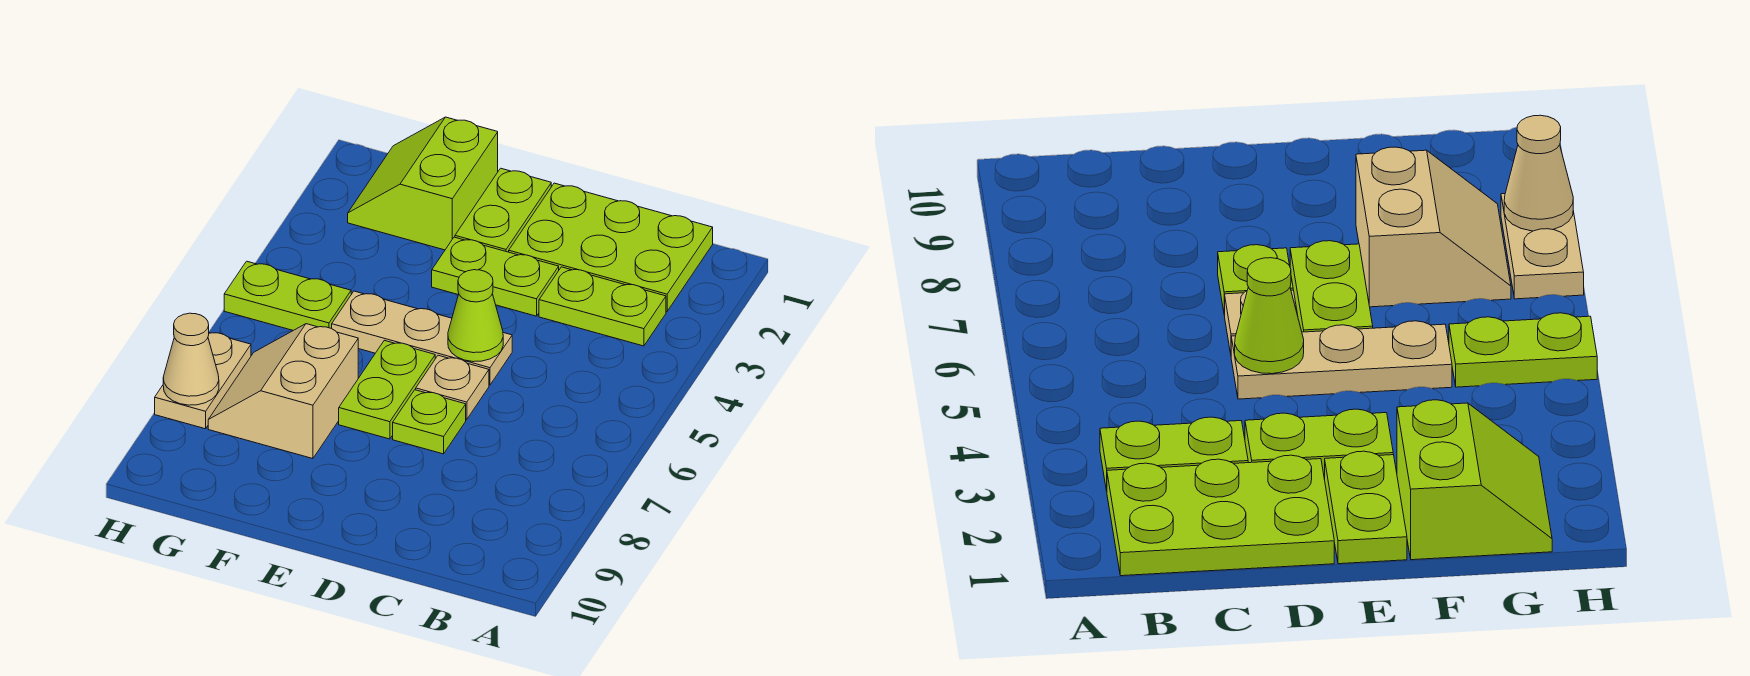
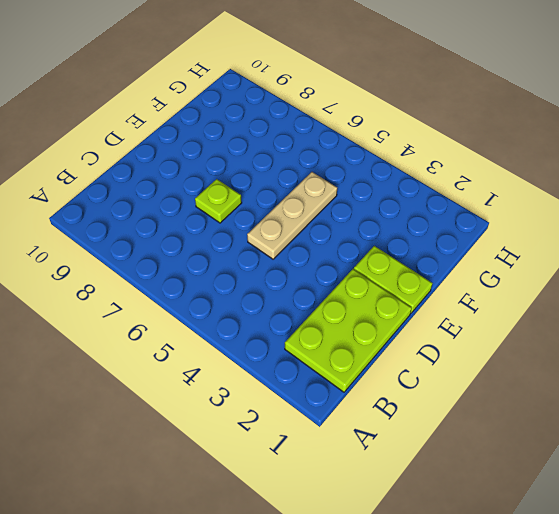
none -> lime plate B3:C3 level 1
none -> lime plate D3:E3 level 1
none -> tan plate D6 level 1

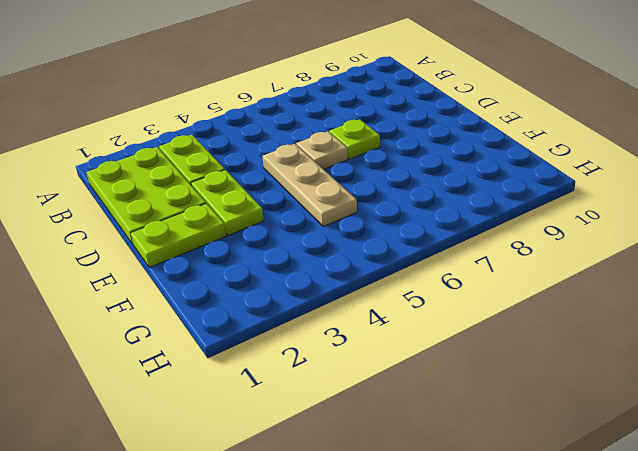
none -> lime plate E6:E7 level 1
none -> lime slope F1:G2 level 1 top F
none -> tan slope F7:G8 level 1 top F

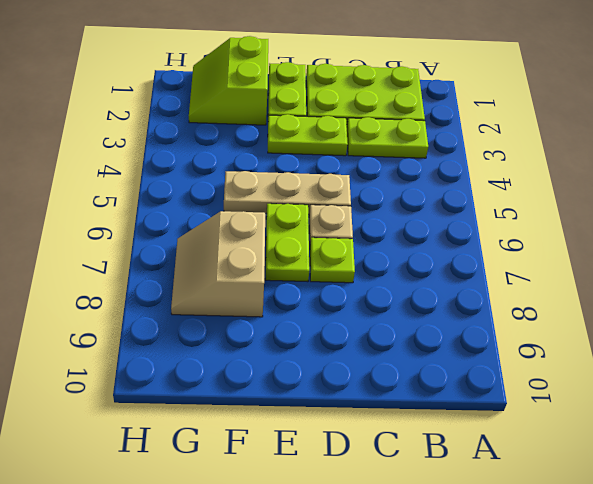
none -> lime plate G5:H5 level 1
none -> tan plate H7:H8 level 1
none -> lime cone D5 level 2

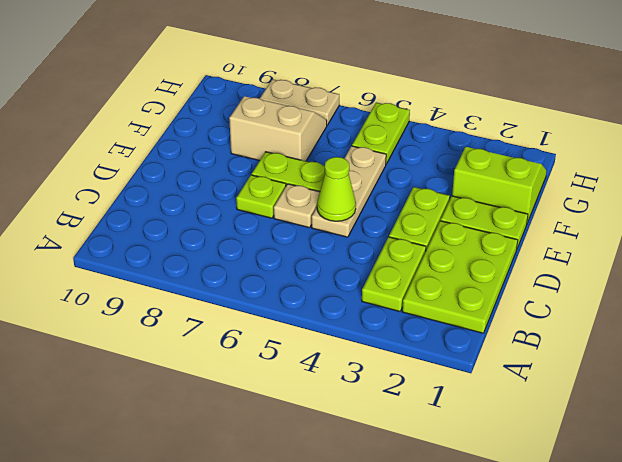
none -> tan cone H8 level 2

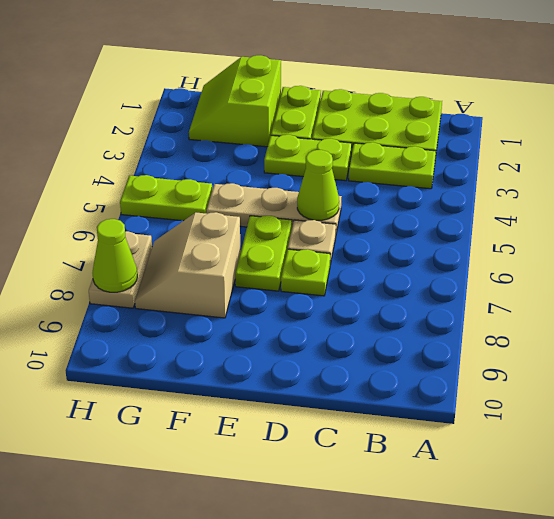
lime cone H8 level 2 -> tan cone H8 level 2

